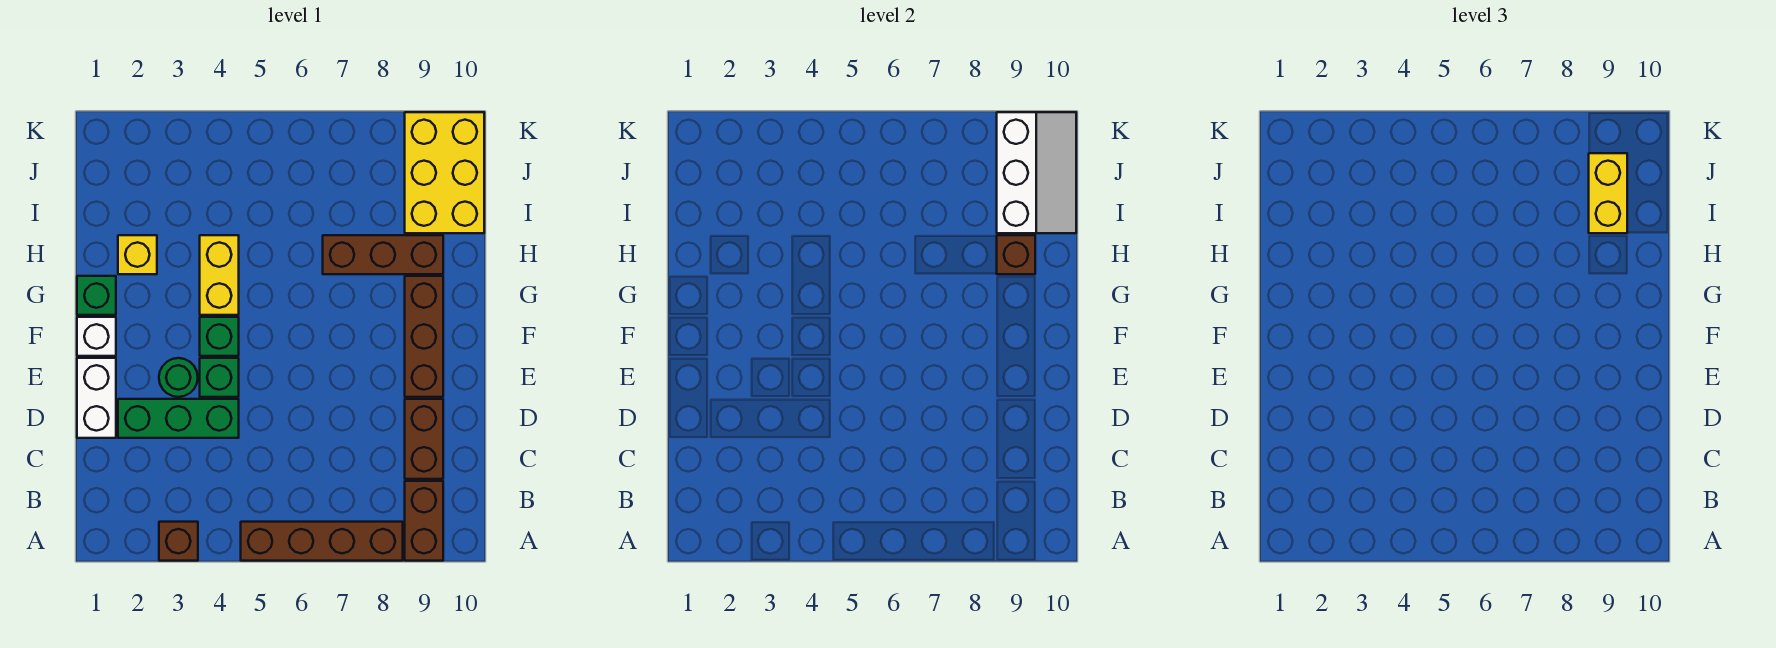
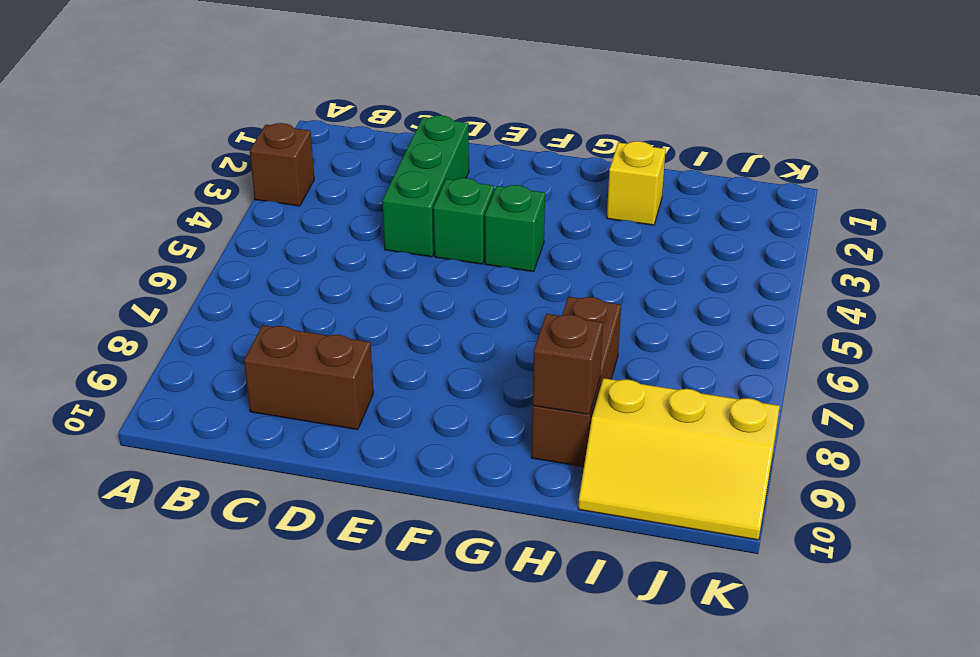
yellow slope I9:K10 level 1 top 9 -> yellow brick I9:K10 level 1
none -> brown brick A5:A8 level 1
none -> brown brick A9:B9 level 1
none -> white brick D1:E1 level 1

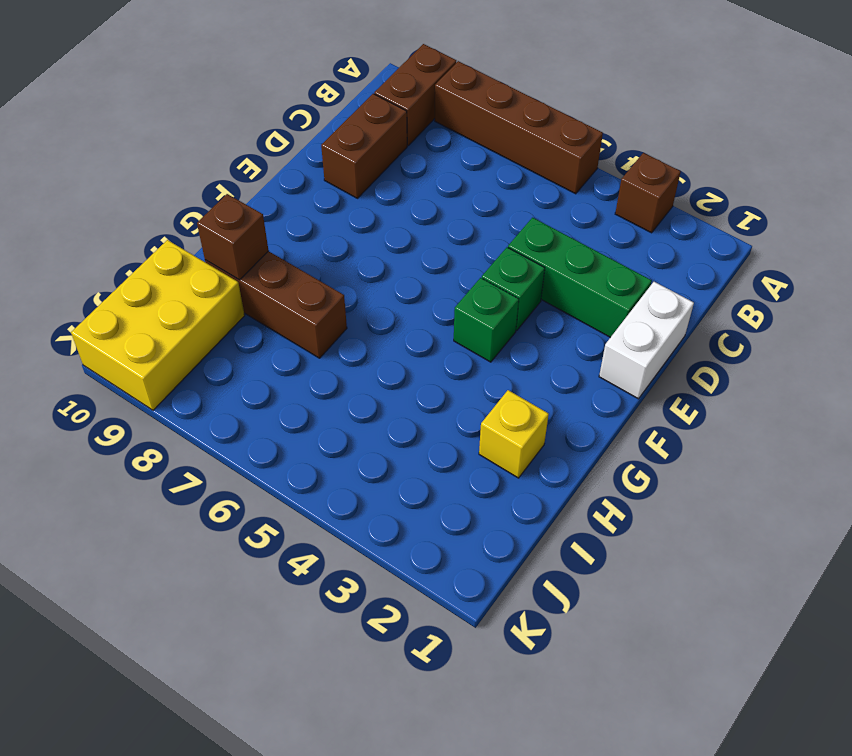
none -> green round brick E3 level 1
none -> brown brick E9:G9 level 1
none -> white brick F1 level 1

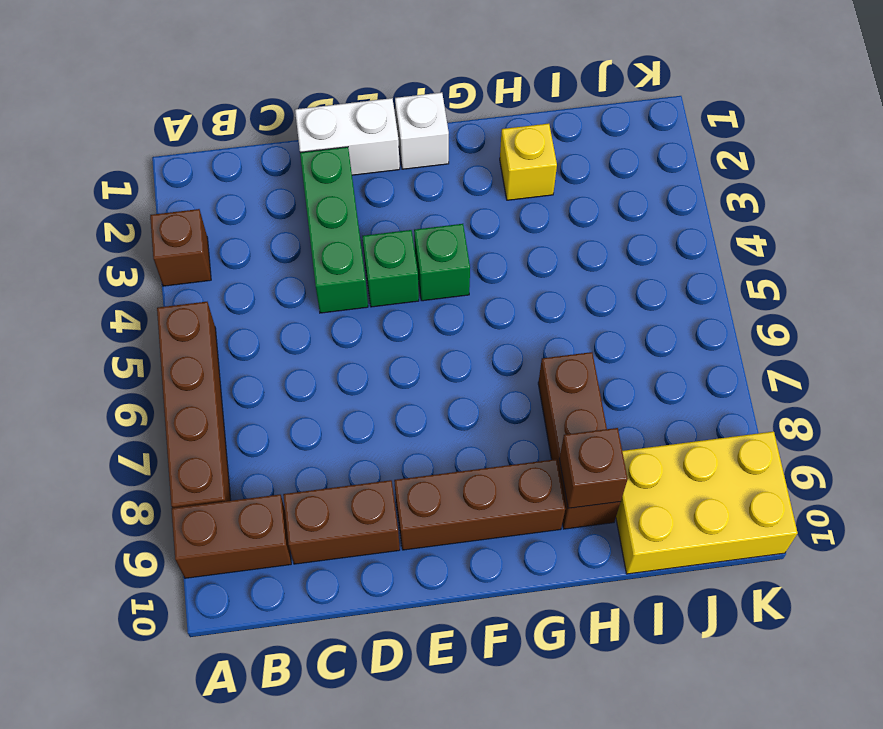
none -> green round brick E3 level 1
none -> green brick G1 level 1
none -> yellow brick G4:H4 level 1

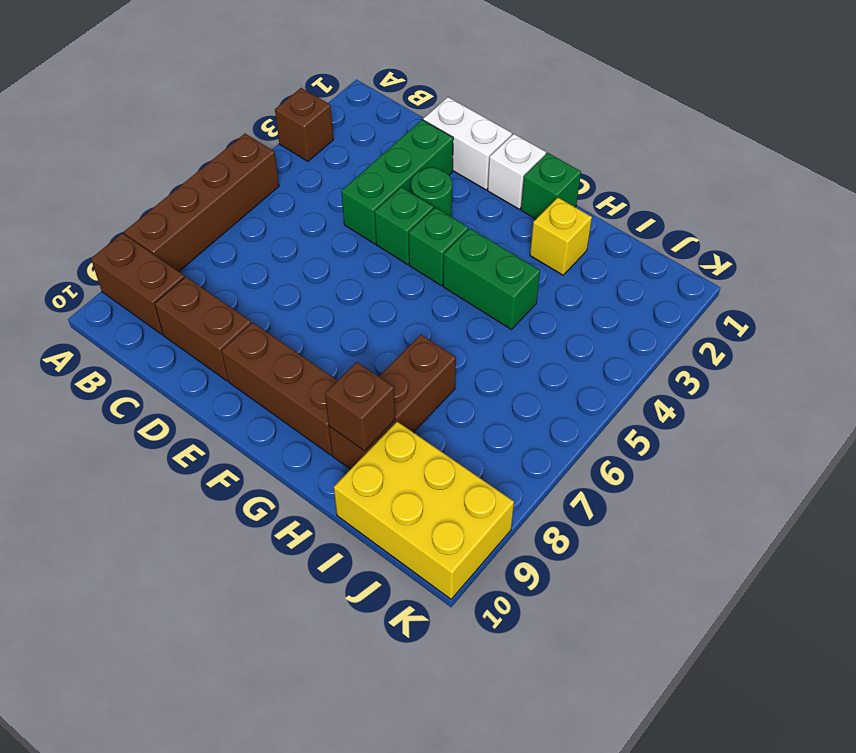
green brick G4:H4 level 1 -> yellow brick G4:H4 level 1
none -> white slope I9:K10 level 2 top 9
none -> yellow brick I9:J9 level 3

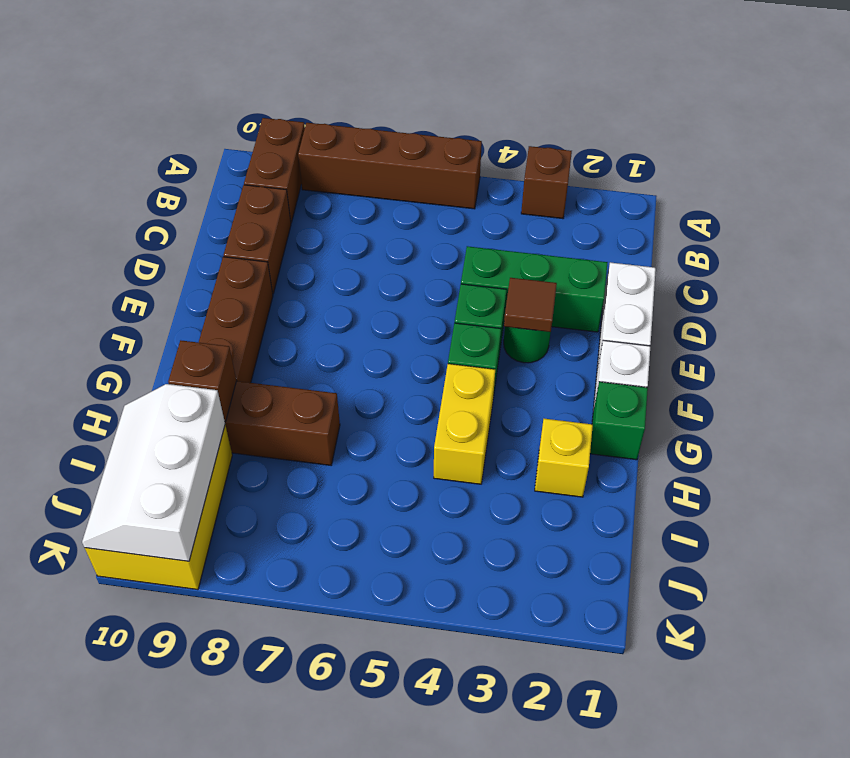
brown tile E3 level 2 -> none
none -> yellow brick I9:J9 level 3

